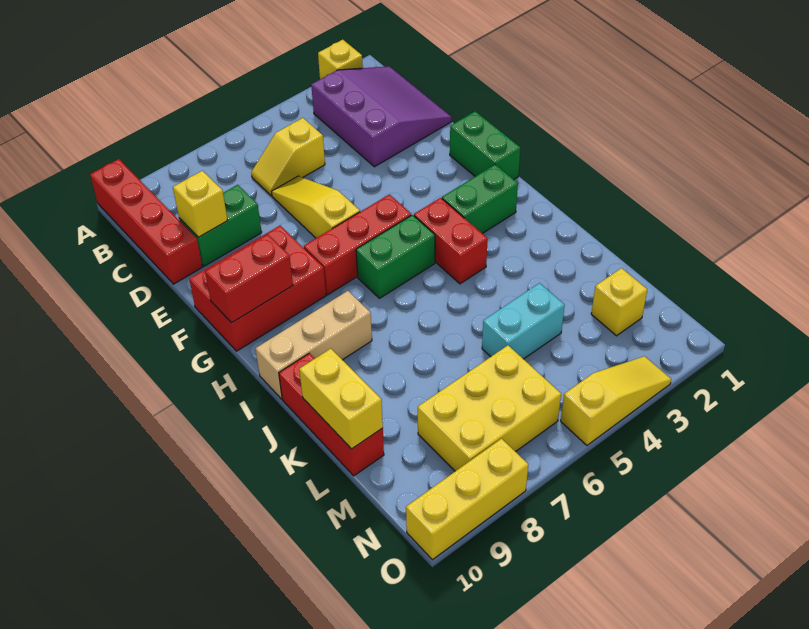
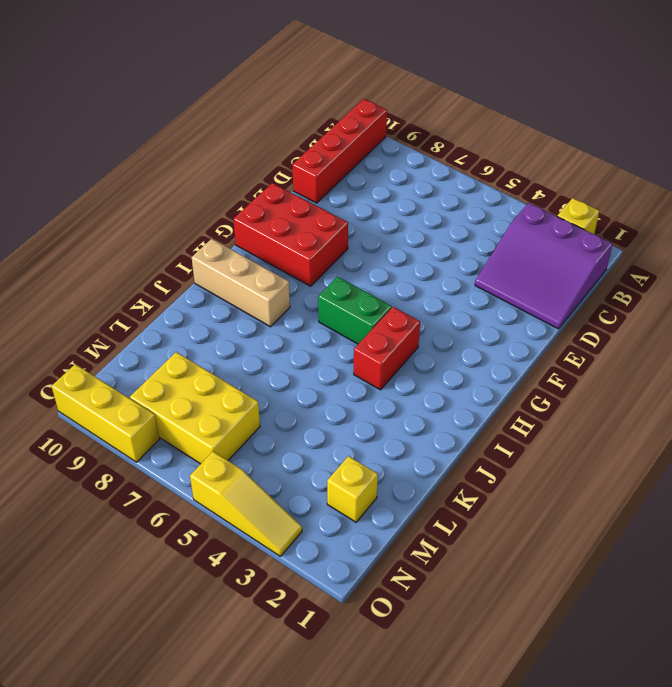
purple slope B1:D3 level 1 top B -> purple slope B1:D3 level 1 top 3
none -> yellow slope C5:C6 level 1 top 5
none -> yellow slope D6:F6 level 1 top F
none -> green brick D8:D9 level 1

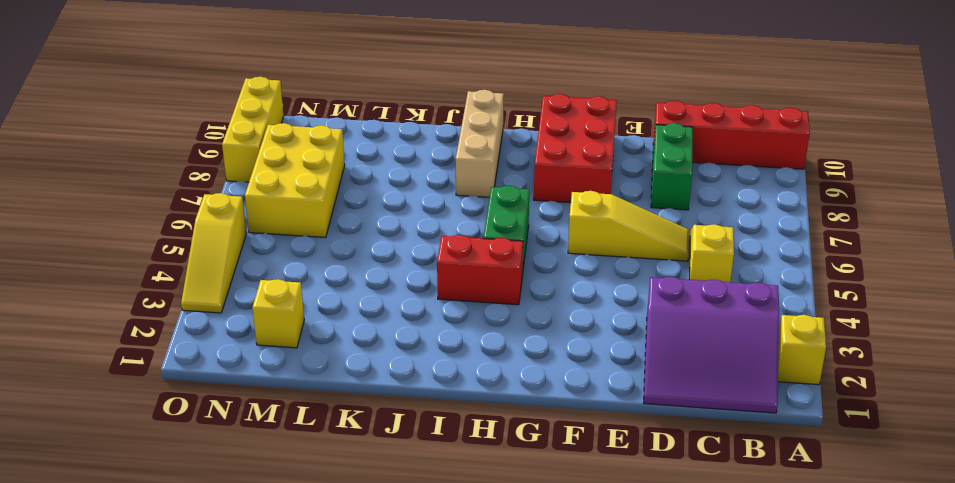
none -> green brick F1:G1 level 1
none -> red brick G5:G7 level 1
none -> green brick H2:H3 level 1

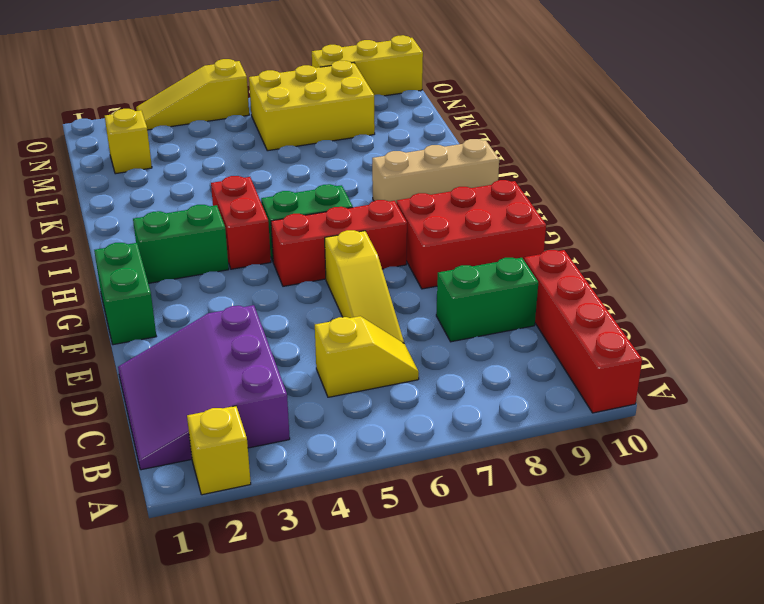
none -> red brick J10:L10 level 1
none -> cyan brick L4:L5 level 1
none -> yellow brick D9 level 2

